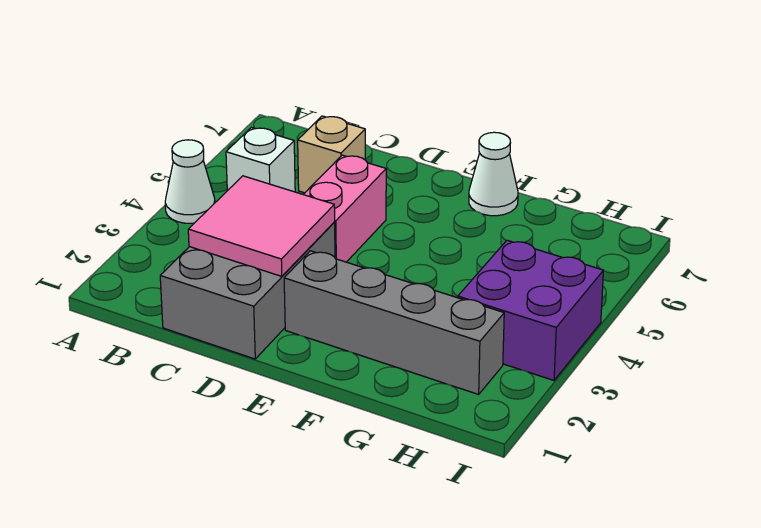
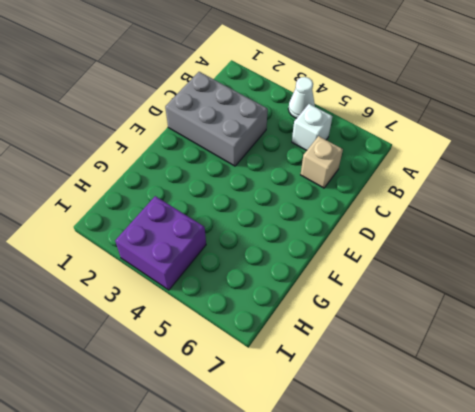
none -> pink brick D4:D5 level 1
none -> grey brick E2:H2 level 1

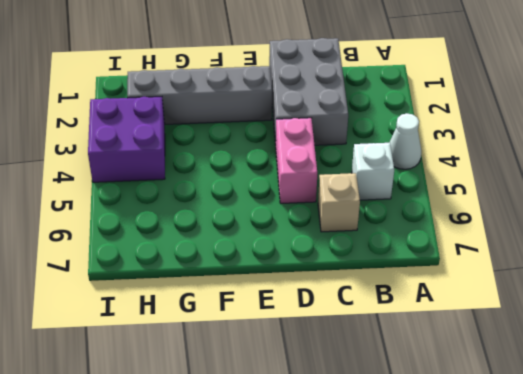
none -> white cone F7 level 1
none -> pink tile C2:D3 level 2

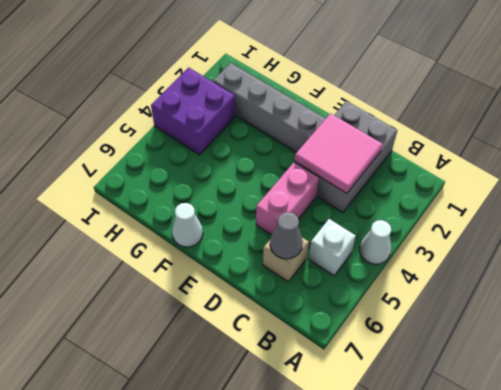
grey cone C6 level 2 -> none

